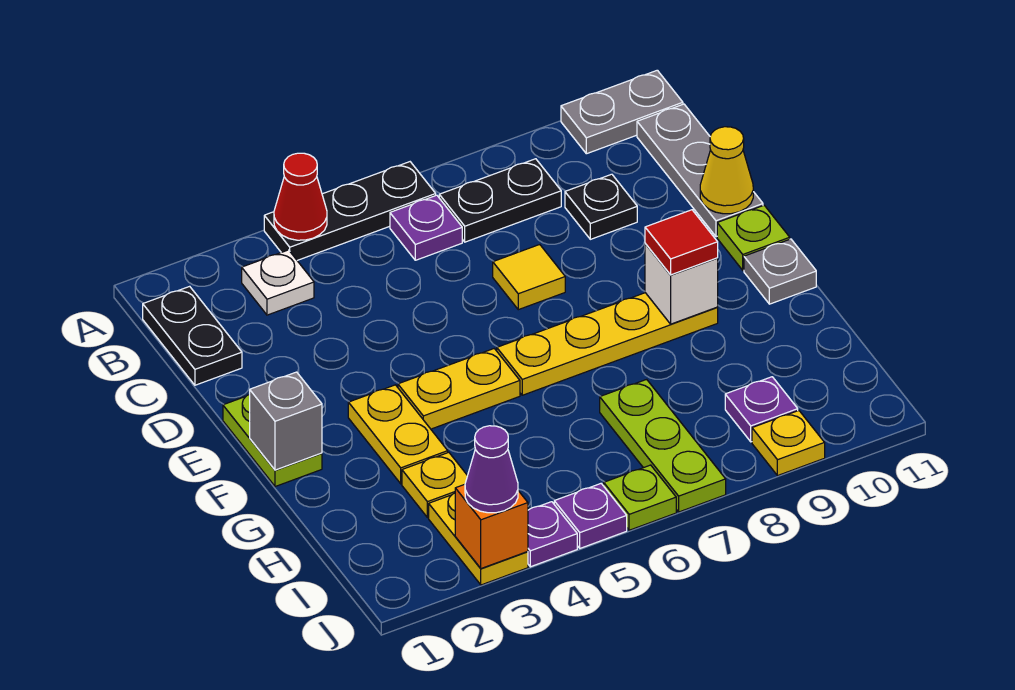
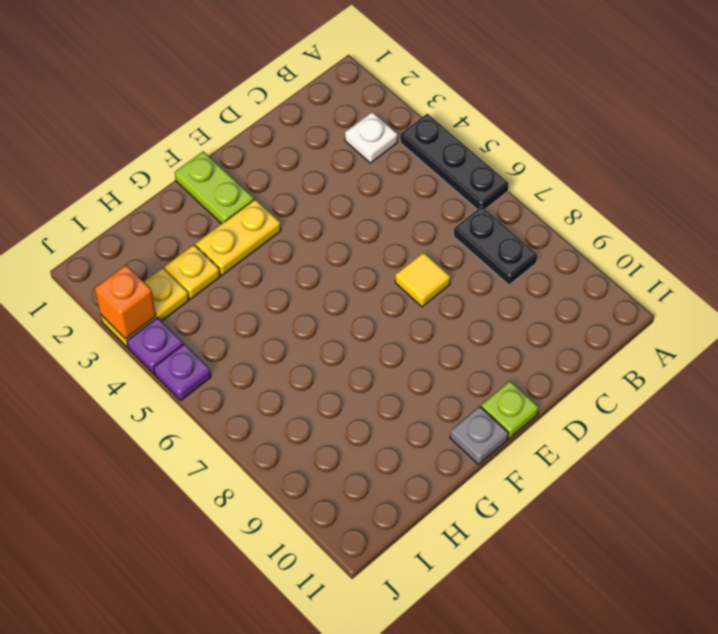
lime plate F1:F2 level 1 -> lime plate E1:F1 level 1
none -> grey plate A10:A11 level 1
none -> black plate B1:C1 level 1
none -> purple plate B6 level 1
none -> grey plate B11:D11 level 1

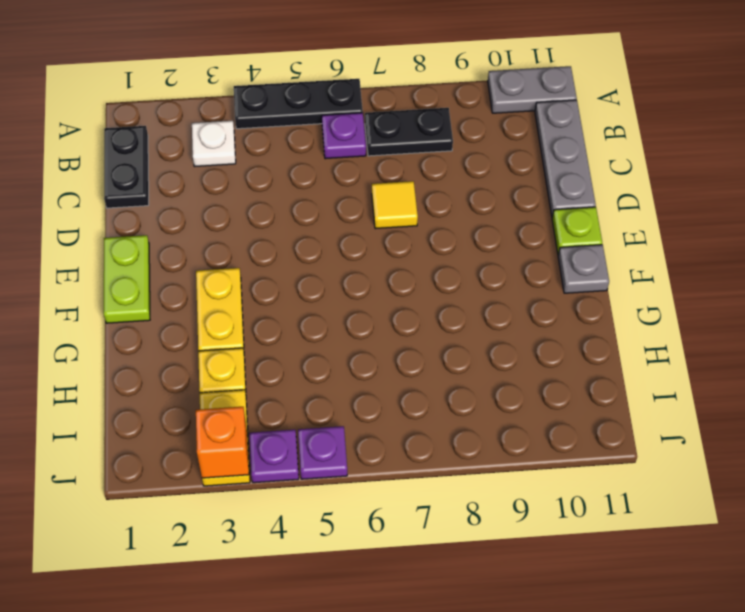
none -> black plate C9 level 1
none -> yellow plate F4:F5 level 1
none -> yellow plate F6:F9 level 1
none -> lime plate H7:J7 level 1

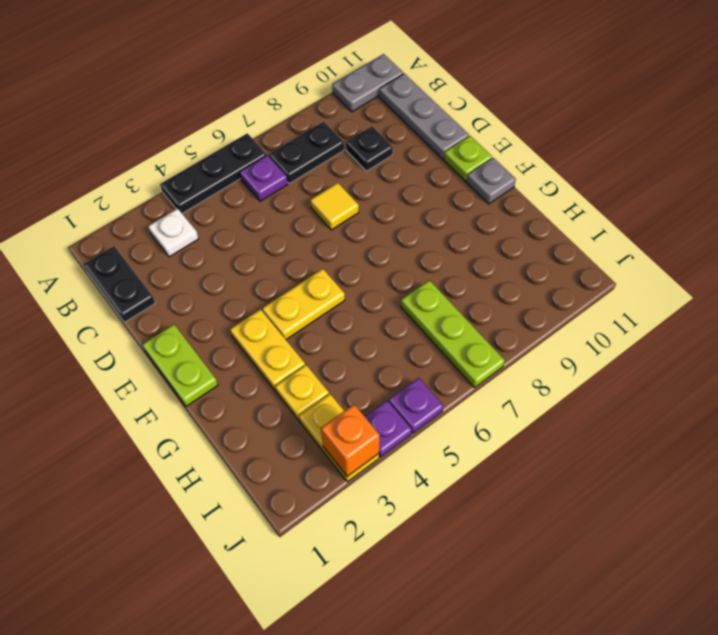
none -> yellow plate F6:F9 level 1
none -> purple plate I9 level 1
none -> lime plate J6 level 1
none -> yellow plate J9 level 1

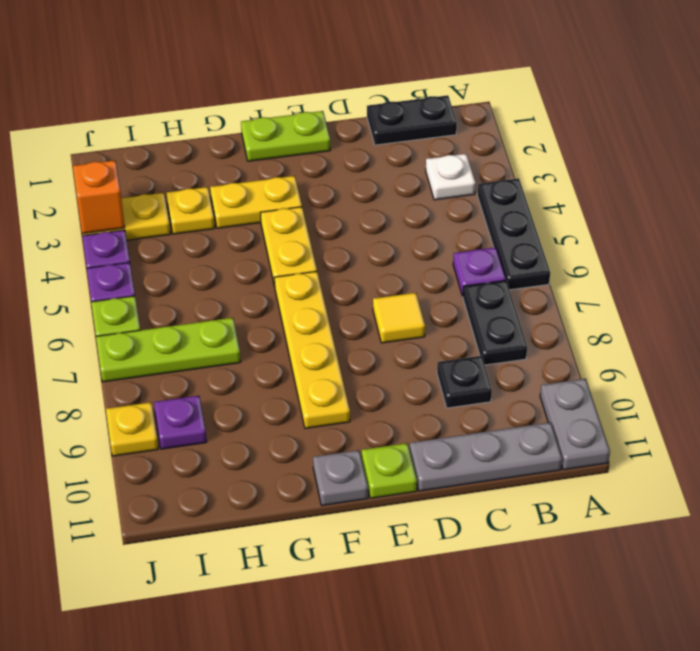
none -> red cone A4 level 2
none -> yellow cone D11 level 2
none -> grey brick F1 level 2
none -> white brick F9 level 2

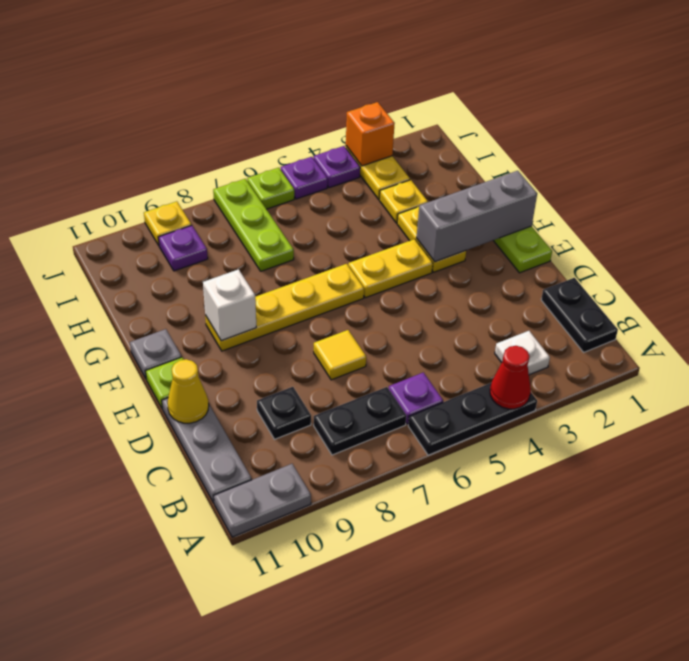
grey brick F1:F3 level 2 -> grey brick F1 level 2
none -> red tile F9 level 3
none -> purple cone J3 level 3

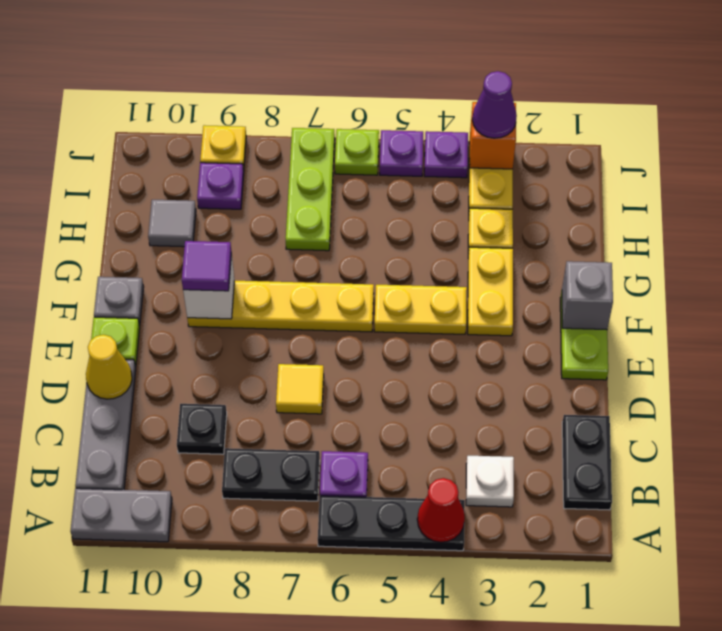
purple tile F9 level 3 -> red tile F9 level 3
grey tile H10 level 1 -> none

